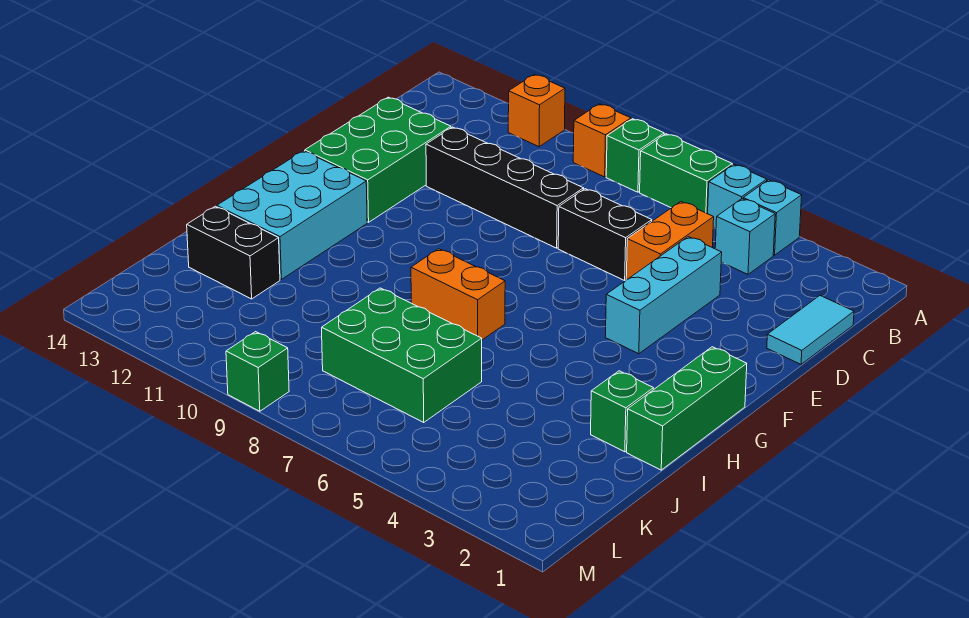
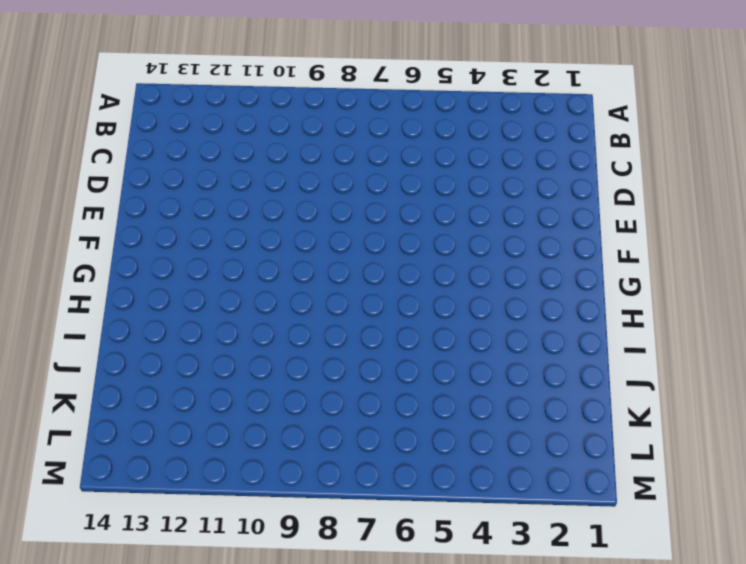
none -> cyan brick A4 level 1
none -> cyan brick A5 level 1
none -> green brick A6:A7 level 1

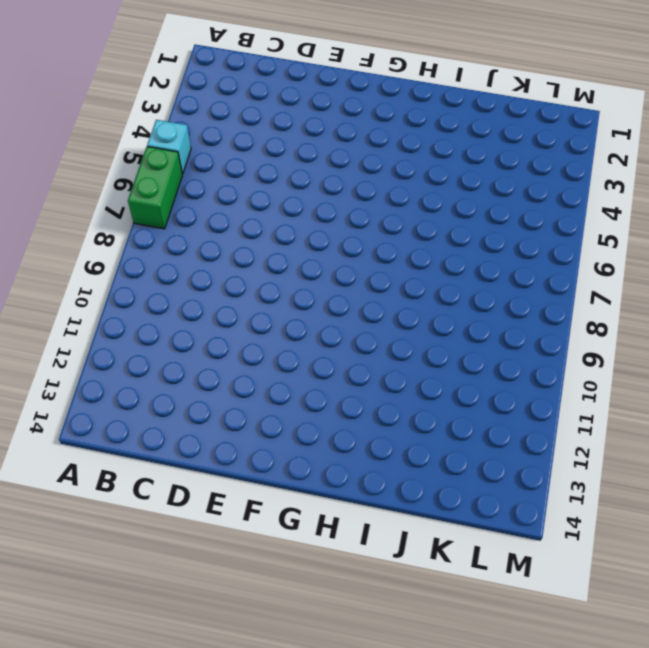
none -> cyan brick A4 level 1
none -> green brick A8 level 1
none -> orange brick A9 level 1

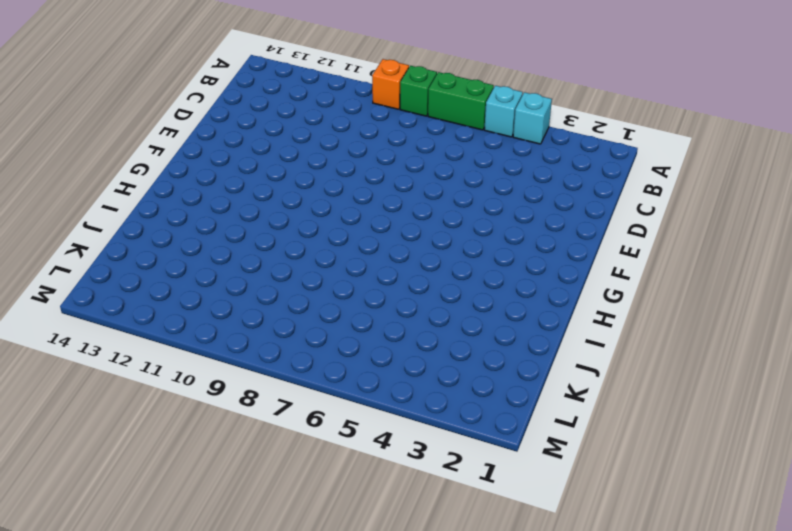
none -> orange brick A11 level 1
none -> cyan brick B4 level 1
none -> cyan tile C1:D1 level 1

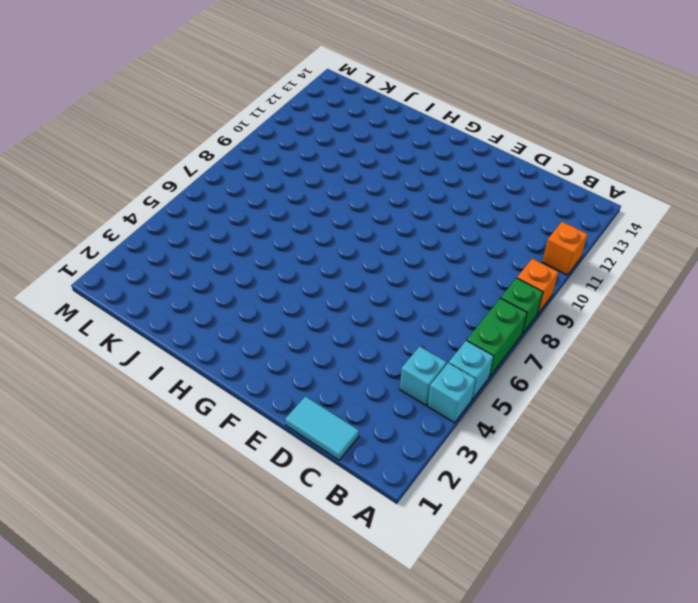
none -> orange brick C5:D5 level 1
none -> cyan brick D4:F4 level 1
none -> black brick D6:D7 level 1

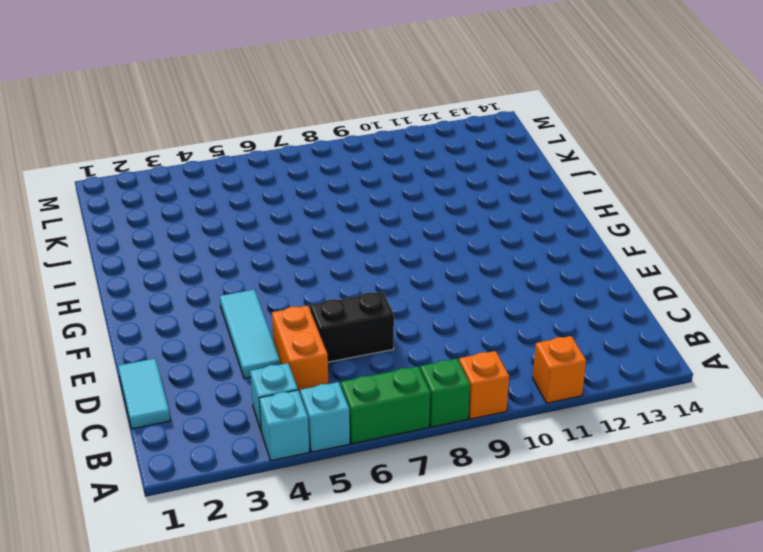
cyan tile D4:F4 level 1 -> cyan brick D4:F4 level 1
none -> black brick D8:D11 level 1
none -> green brick D12:F13 level 1
none -> green brick G1:I1 level 1

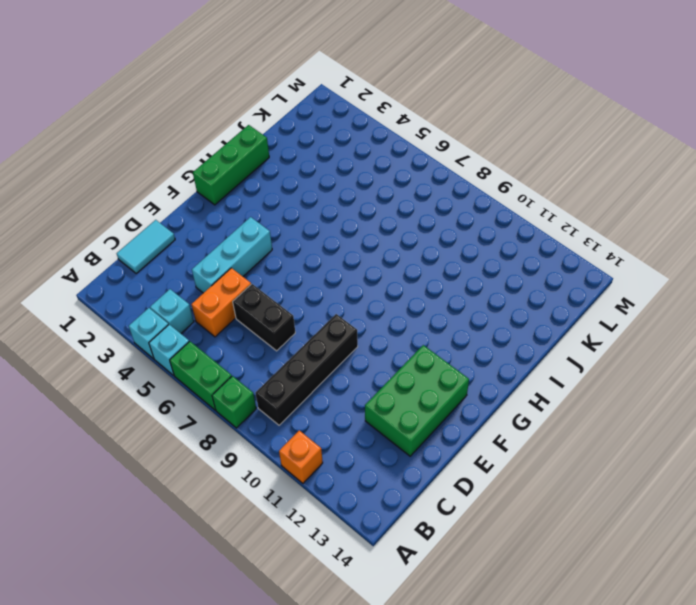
black brick B9:E9 level 1 -> black brick D8:D11 level 1
none -> orange brick A9 level 1
none -> cyan brick G12:I13 level 1
none -> orange brick H7:H8 level 1

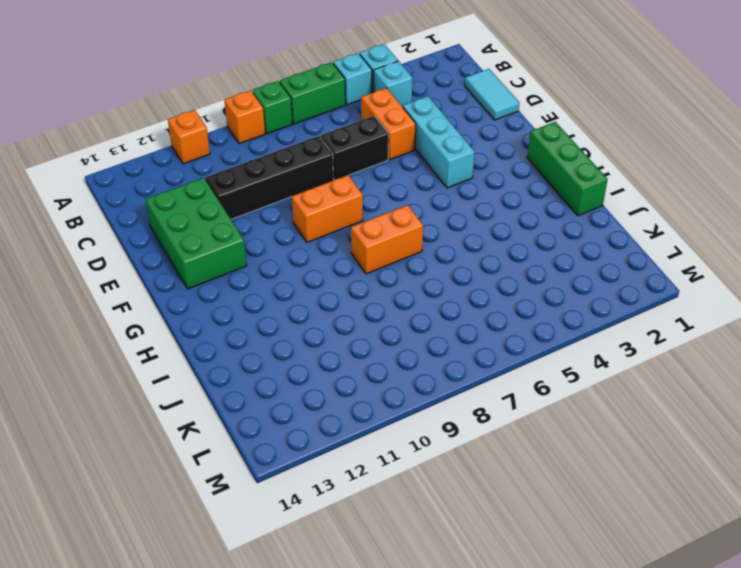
orange brick F8:F9 level 1 -> none
none -> cyan brick G12:I13 level 1
none -> green brick I2 level 1
none -> green brick J6:K8 level 1

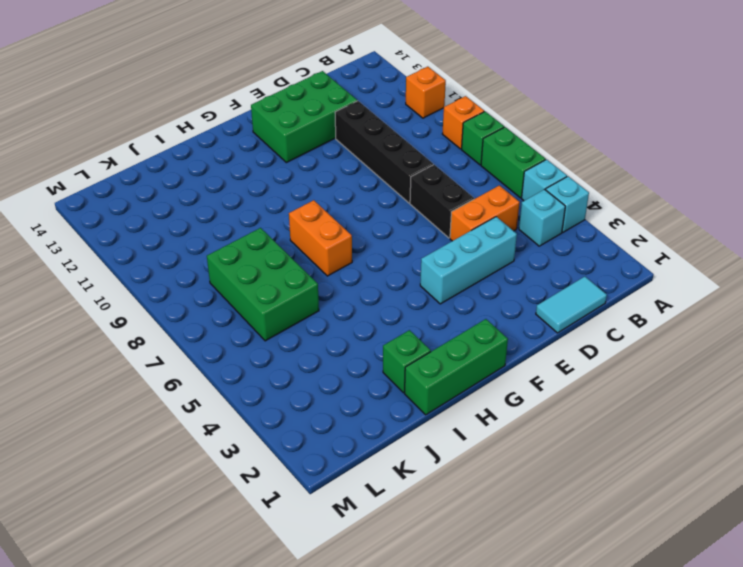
none -> cyan brick G12:I13 level 1
none -> black brick J12:J13 level 1
none -> green brick M9 level 1

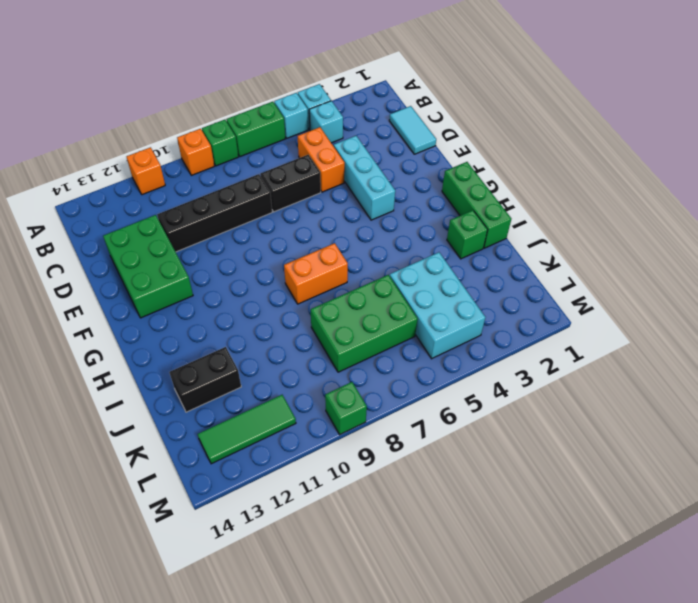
cyan brick J4:L5 level 1 -> cyan brick G12:I13 level 1
green tile L11:L13 level 1 -> none

